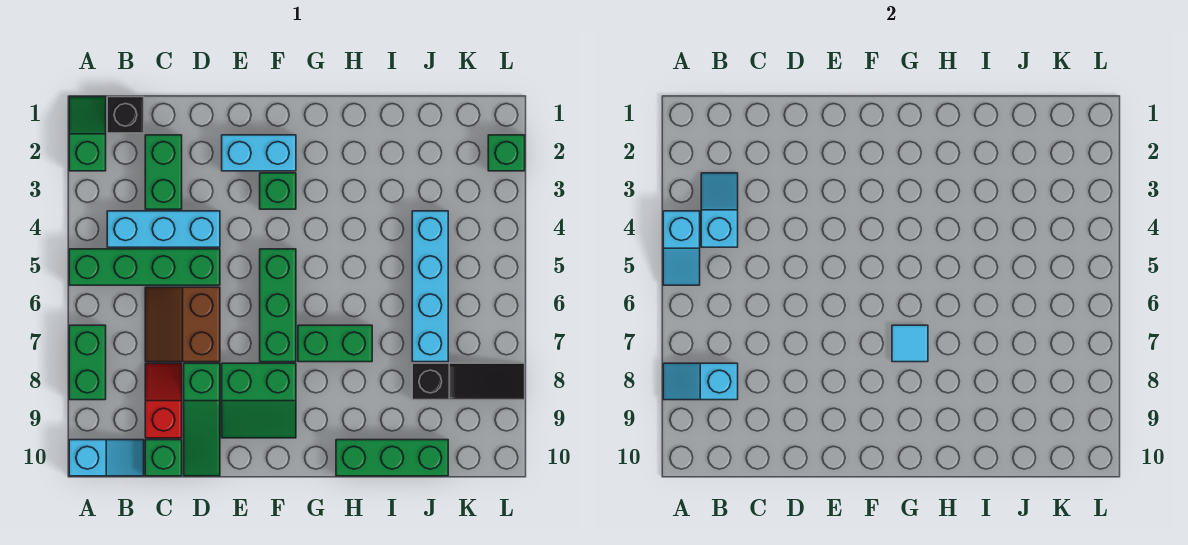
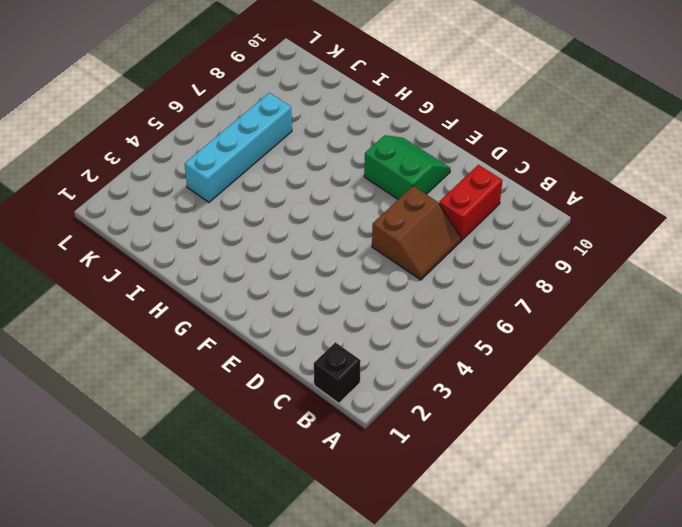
red brick C8:C9 level 1 -> red slope C8:C9 level 1 top 9
none -> green slope A1:A2 level 1 top 2
none -> green brick A5:D5 level 1
none -> green brick A7:A8 level 1

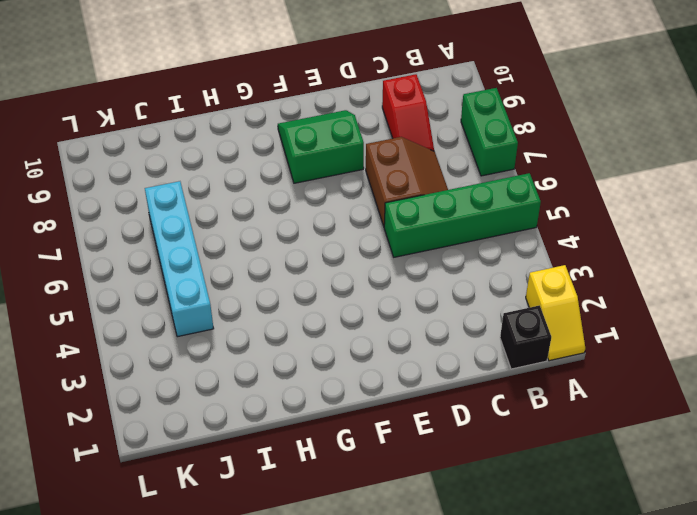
yellow slope A1:A2 level 1 top 2 -> green slope A1:A2 level 1 top 2
none -> cyan slope A10:B10 level 1 top A
none -> cyan brick B4:D4 level 1
none -> green brick C2:C3 level 1

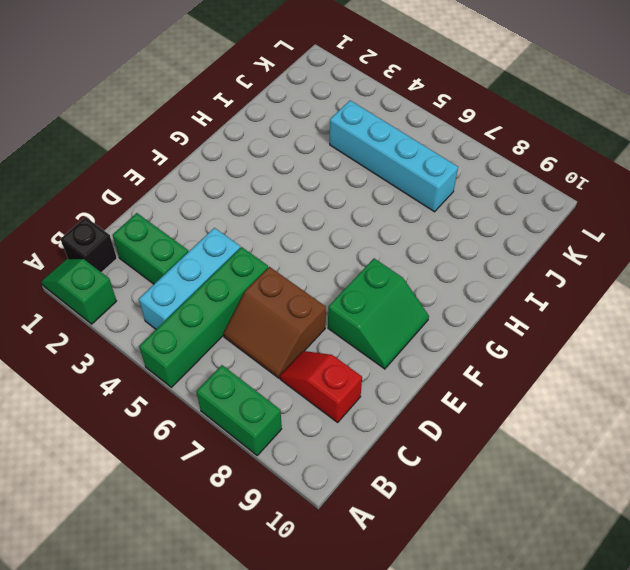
none -> cyan slope A10:B10 level 1 top A
none -> green brick C10 level 1
none -> green slope D8:D10 level 1 top 8

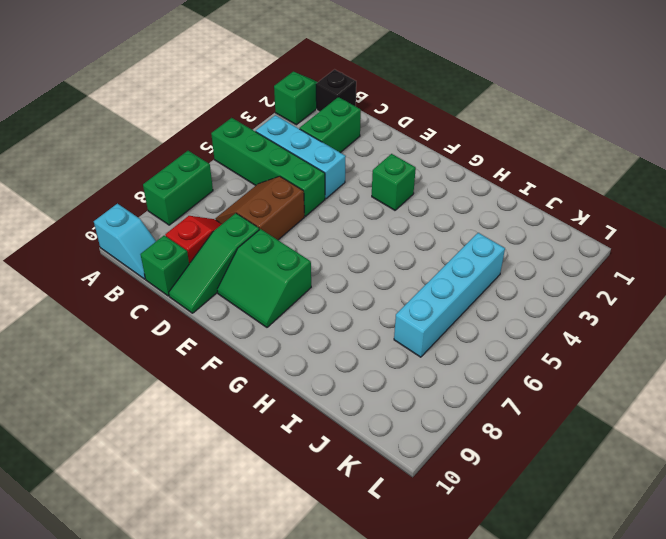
none -> cyan brick E2:F2 level 1
none -> green brick F5:F7 level 1
none -> green brick G7:H7 level 1

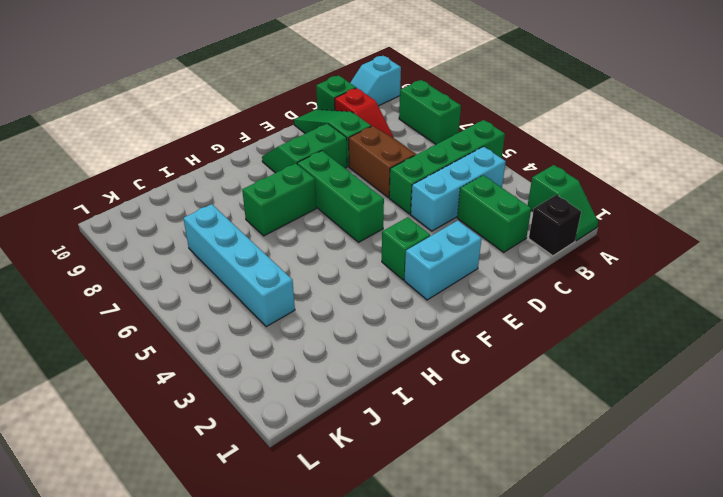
none -> green brick H10:J10 level 1
none -> black slope J8:L8 level 1 top J
none -> green brick L2 level 1

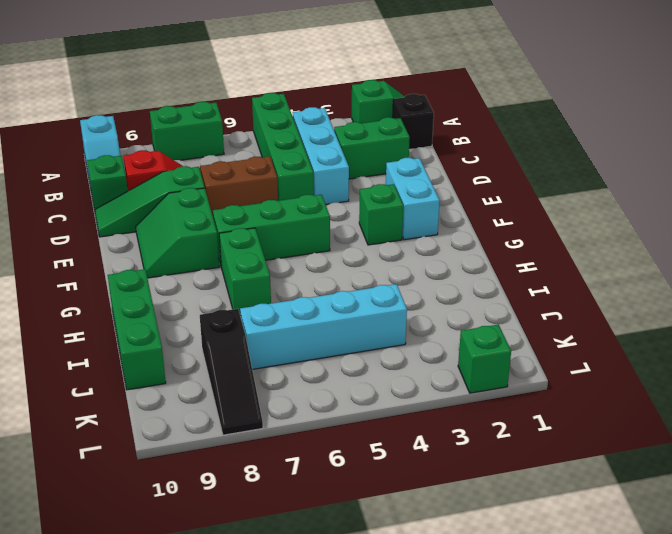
none -> cyan slope A4:A5 level 2 top 4
none -> cyan slope A8:B8 level 2 top B
none -> cyan slope B3:B4 level 2 top 4

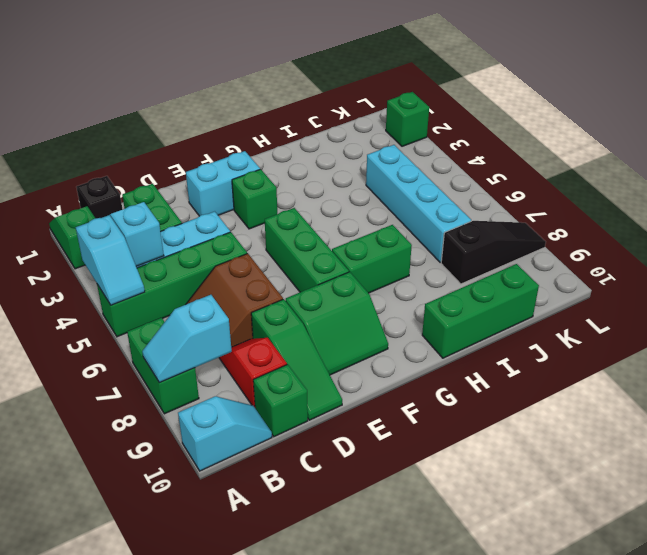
none -> cyan tile G7 level 2

